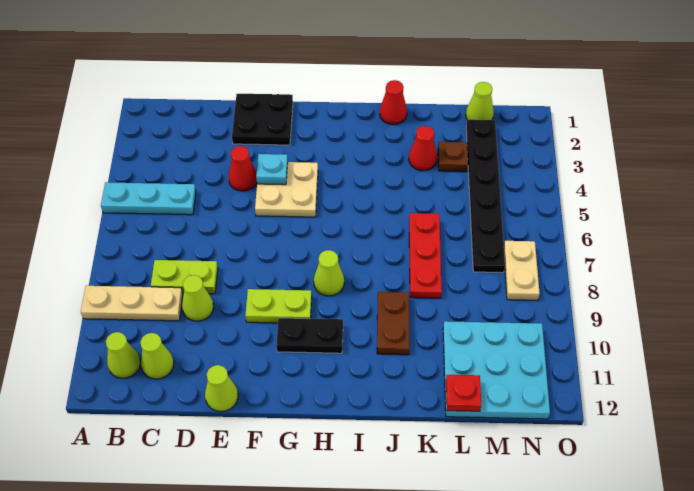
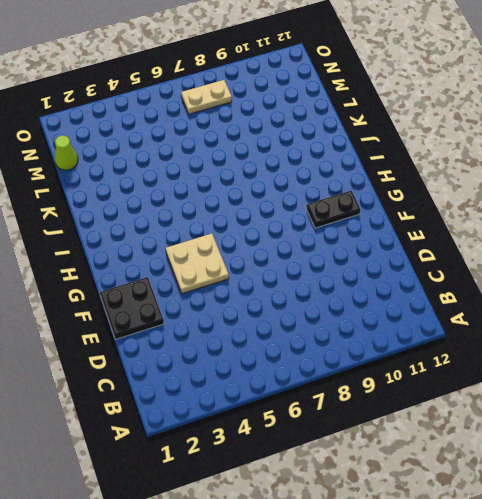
black plate G10:G11 level 1 -> black plate G10:H10 level 1
none -> cyan plate A5:C5 level 1
none -> tan plate A9:C9 level 1
none -> lime cone B11 level 1

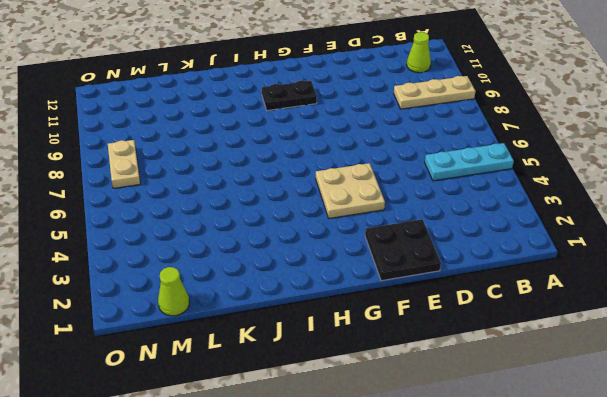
none -> lime plate C8:D8 level 1
none -> lime cone C11 level 1
none -> lime cone D9 level 1

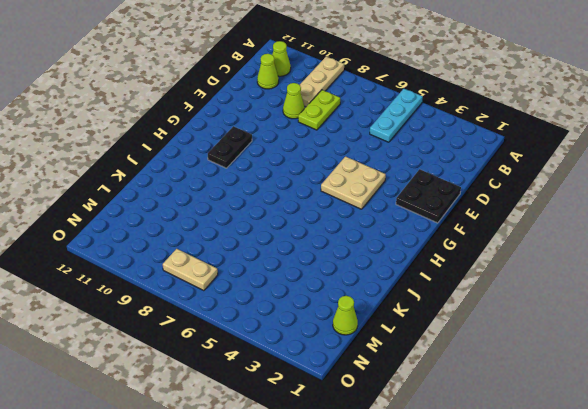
none -> red cone E4 level 1
none -> lime cone E12 level 1
none -> lime plate F9:G9 level 1

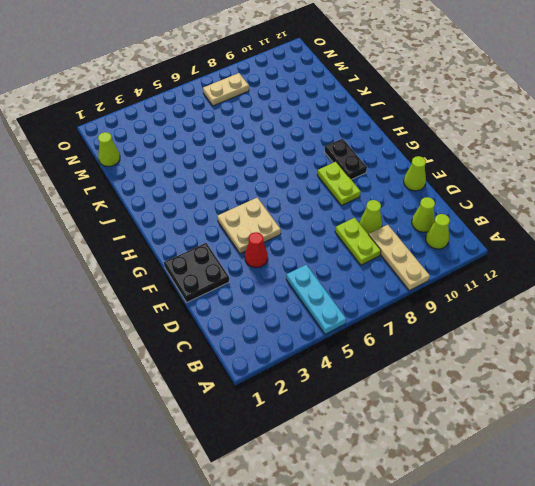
none -> lime cone H8 level 1
none -> red cone J1 level 1
none -> brown plate J9:J10 level 1

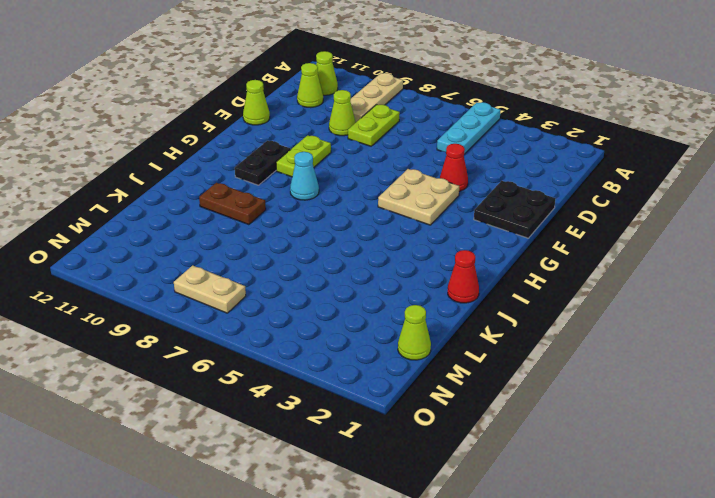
cyan cone H8 level 1 -> lime cone H8 level 1
none -> red cone K3 level 1
none -> red plate K6:K8 level 1
none -> brown plate L3 level 1

